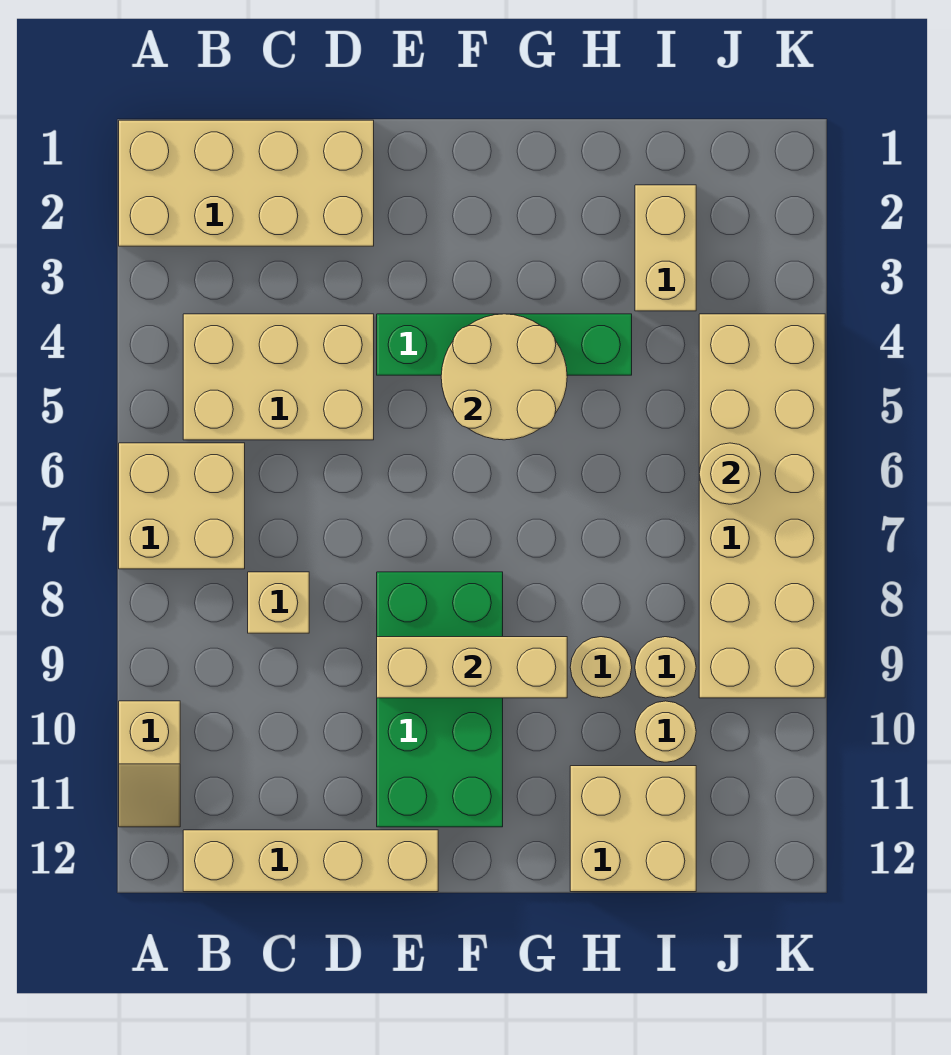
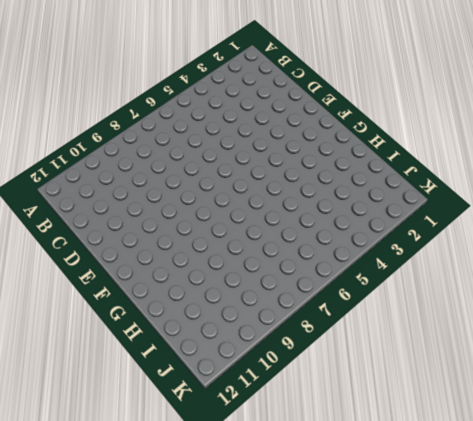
none -> tan brick A1:D2 level 1
none -> tan brick A6:B7 level 1
none -> tan slope A10:A11 level 1 top 10

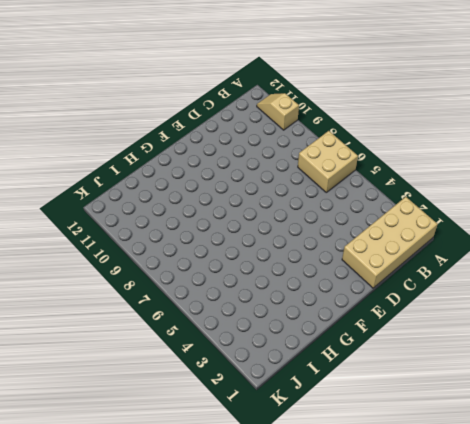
none -> tan brick B4:D5 level 1
none -> tan brick B12:E12 level 1
none -> tan brick C8 level 1

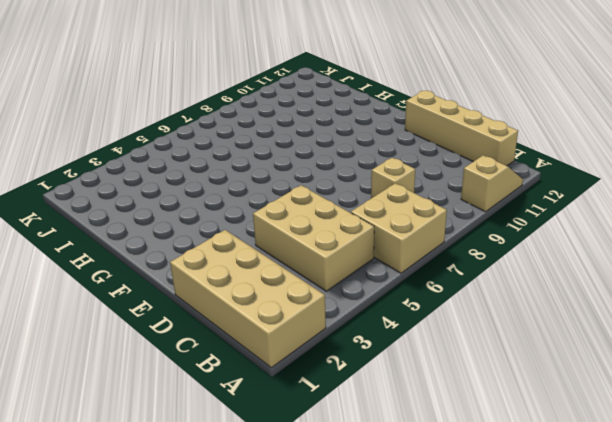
none -> green brick E4:H4 level 1
none -> green brick E8:F11 level 1
none -> tan round brick H9 level 1

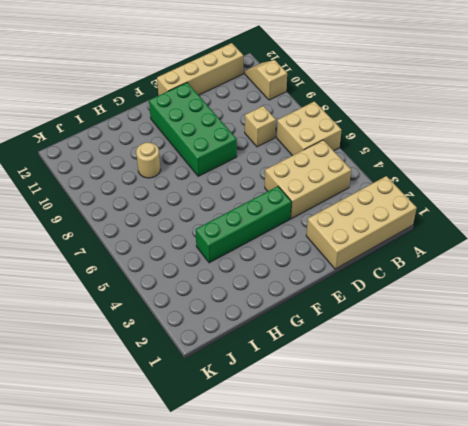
none -> tan brick H11:I12 level 1
none -> tan brick I2:I3 level 1
none -> tan round brick I9 level 1

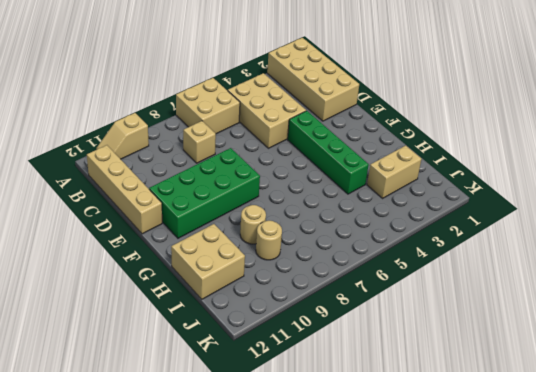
none -> tan round brick I10 level 1
none -> tan brick J4:K9 level 1
none -> tan brick E9:G9 level 2

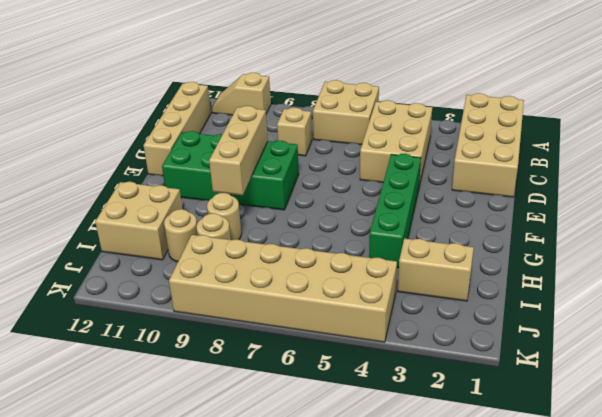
none -> tan round brick F4:G5 level 2
none -> tan round brick J6 level 2

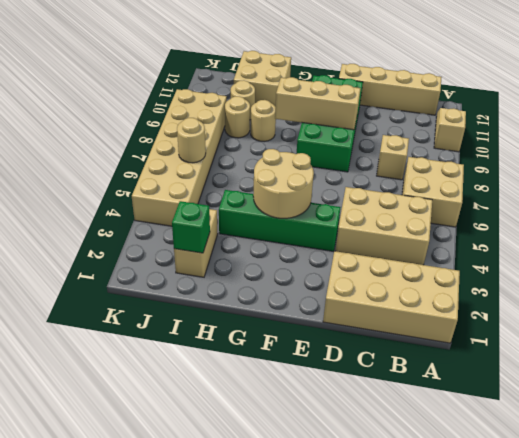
green brick I2 level 2 -> none

